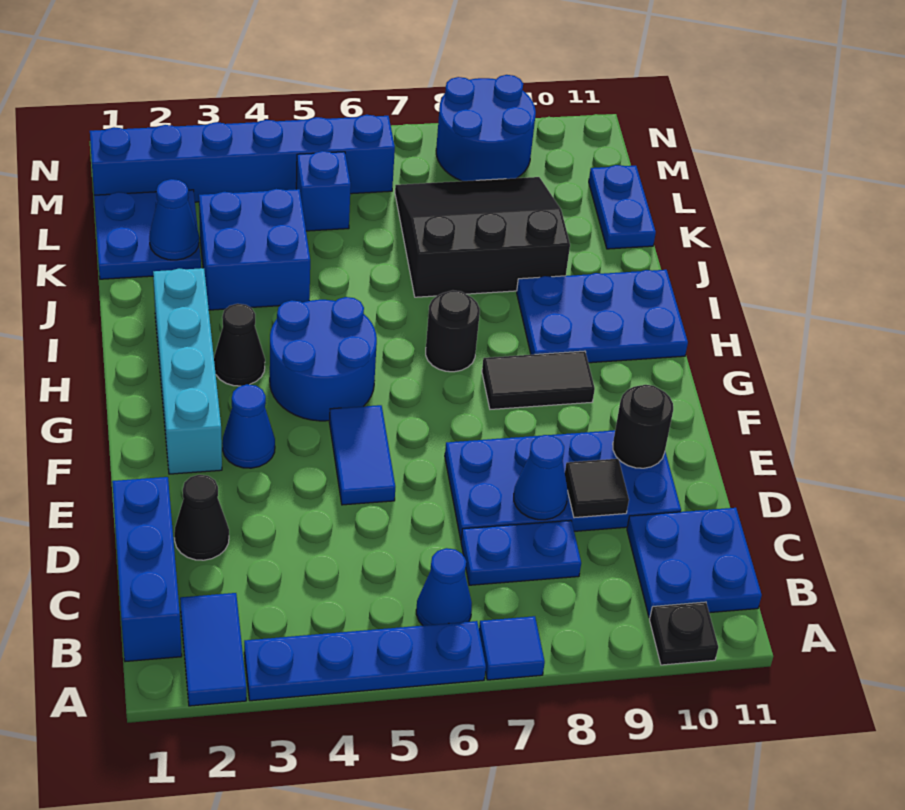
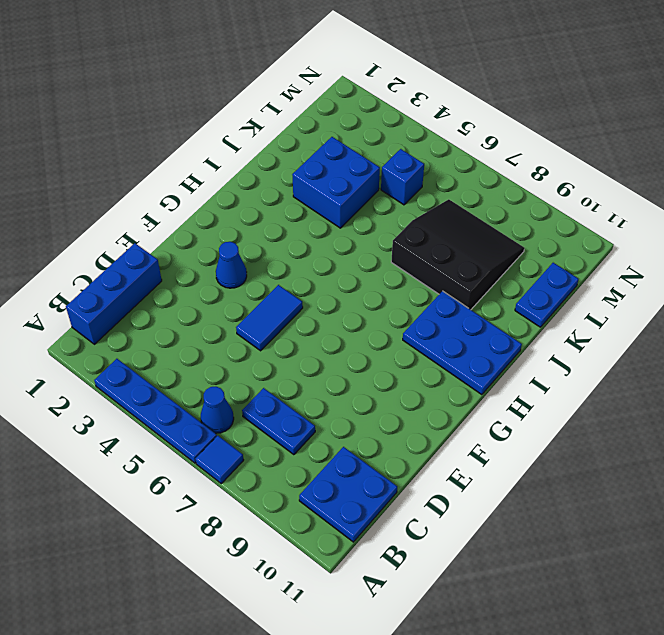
none -> blue tile A2:B2 level 1
none -> black plate A10 level 1
none -> black cone D2 level 1

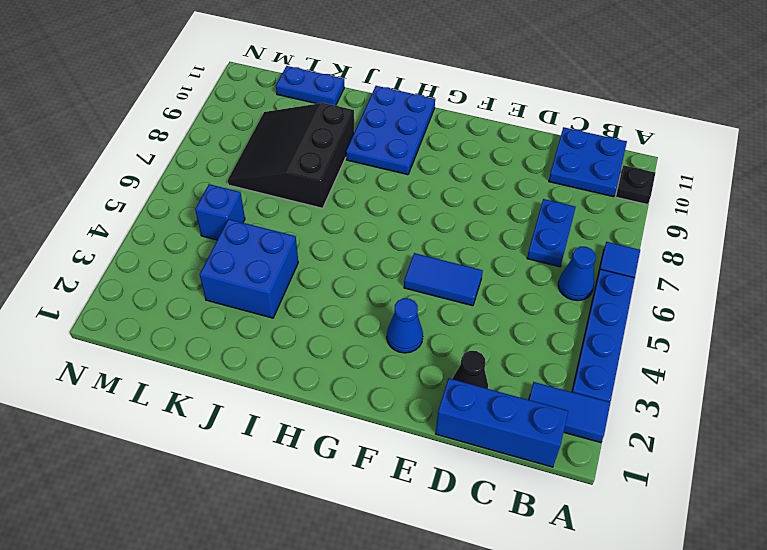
none -> blue plate D7:E10 level 1
none -> cyan brick F2:I2 level 1
none -> blue round brick G4:H5 level 1

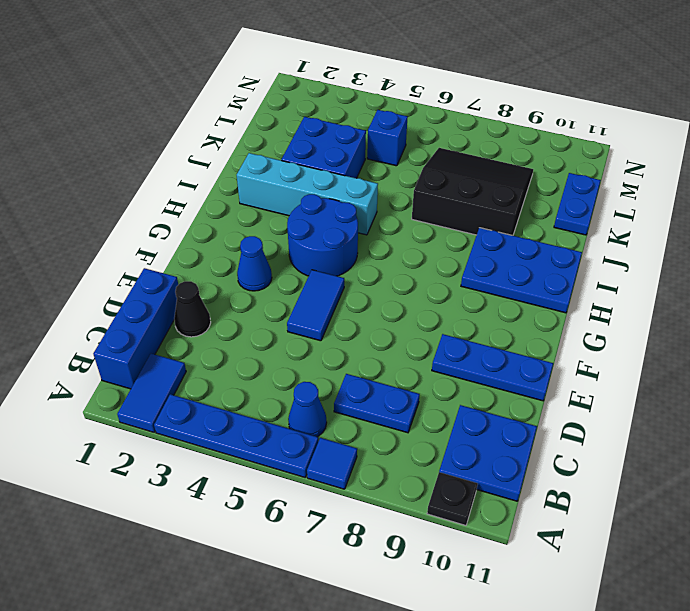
blue plate E9:E11 level 1 -> blue plate D7:E10 level 1
cyan brick I2:I5 level 1 -> cyan brick F2:I2 level 1
none -> black tile G8:G9 level 1
none -> black cone H3 level 1
none -> black round brick H7 level 1

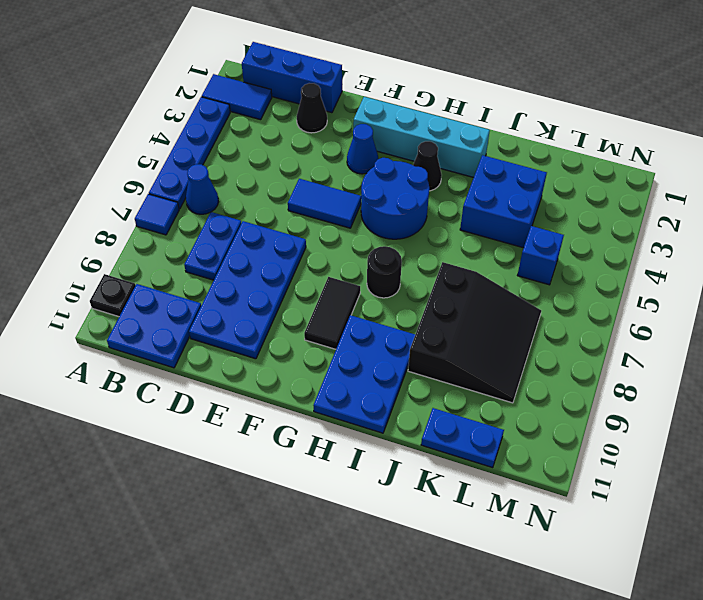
none -> blue plate K1:L2 level 1
none -> blue brick M1:M6 level 1
none -> blue round brick M8:N9 level 1

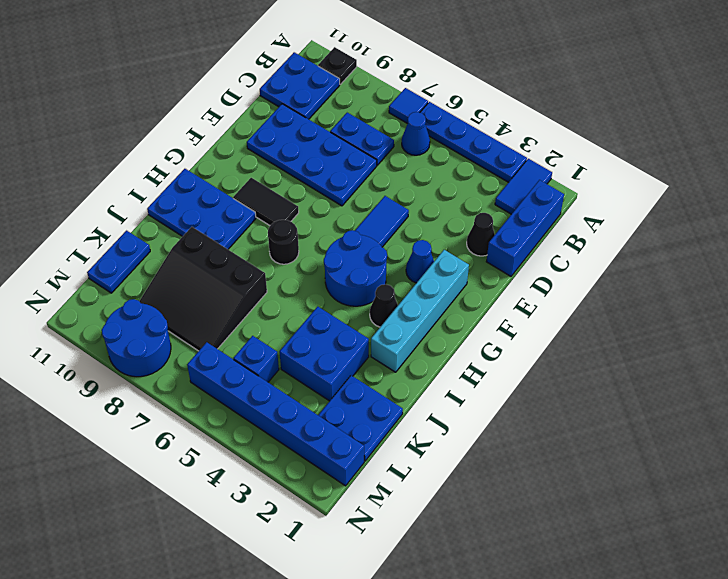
none -> blue cone D8 level 2
none -> black tile D9 level 2
none -> black round brick E10 level 2

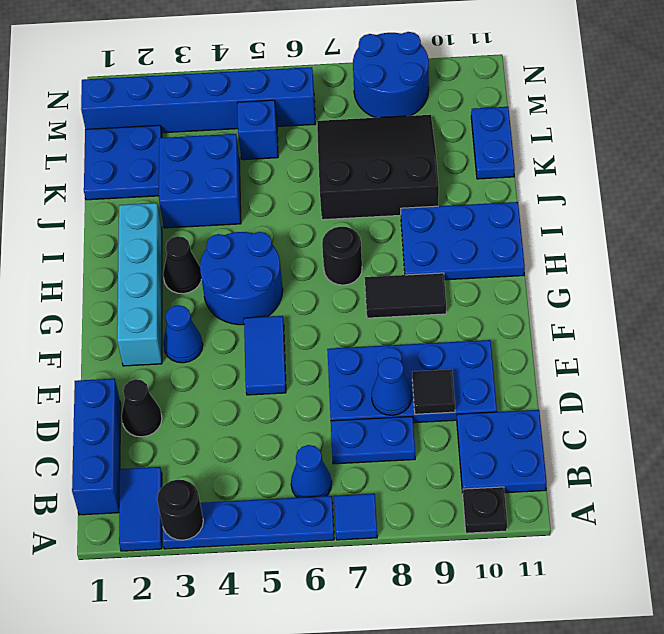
black round brick A3 level 2 -> black round brick E10 level 2
none -> blue cone K2 level 2

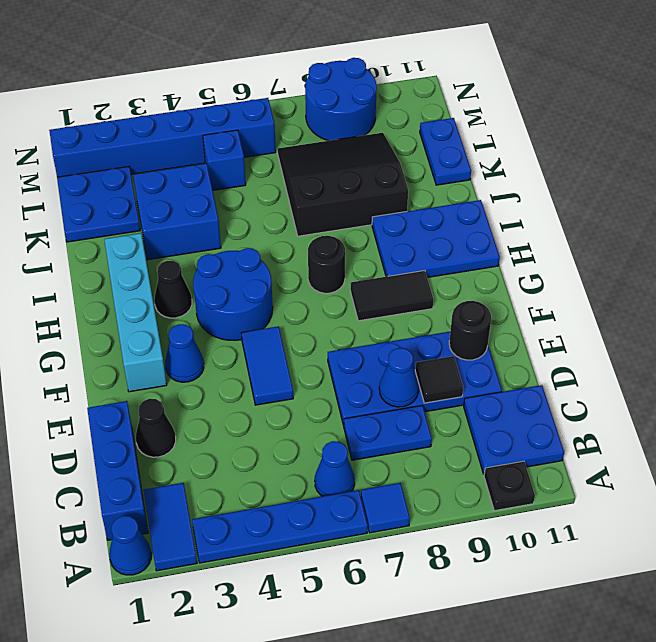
blue cone A1 level 1 -> blue cone K2 level 2

